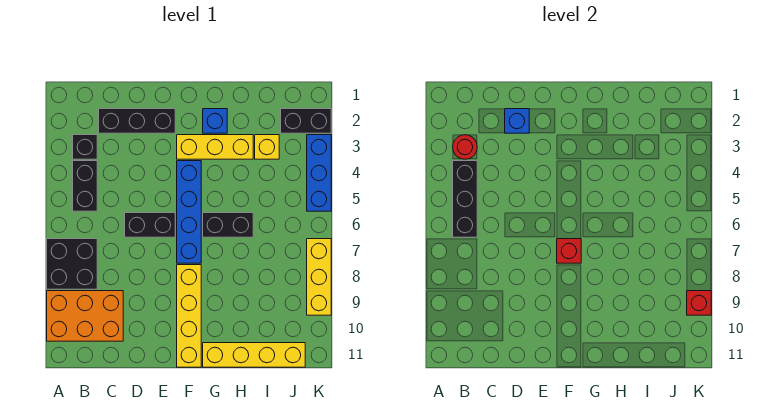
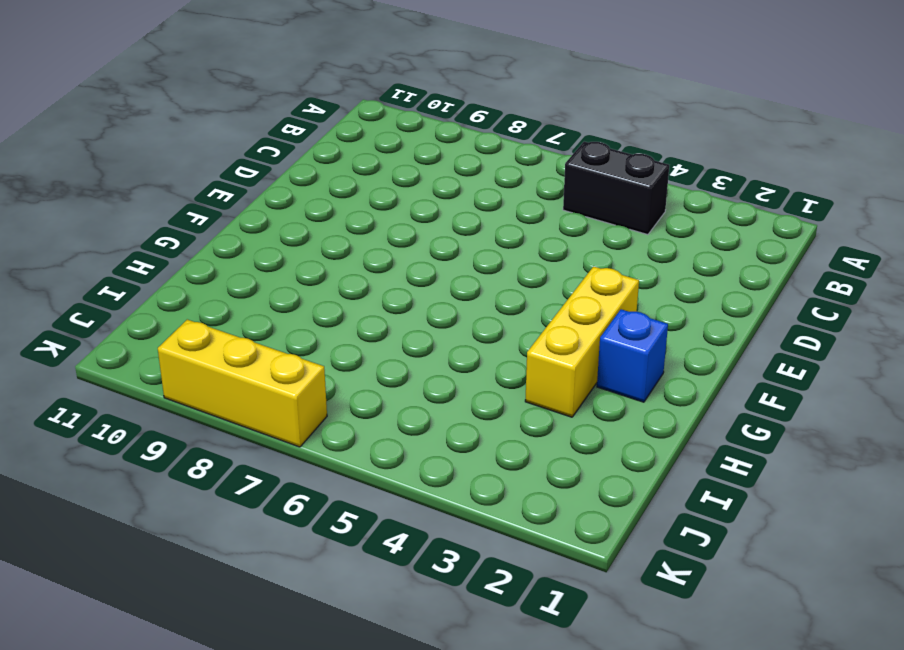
none -> black brick A7:B8 level 1
none -> orange brick A9:C10 level 1
none -> black brick B3 level 1

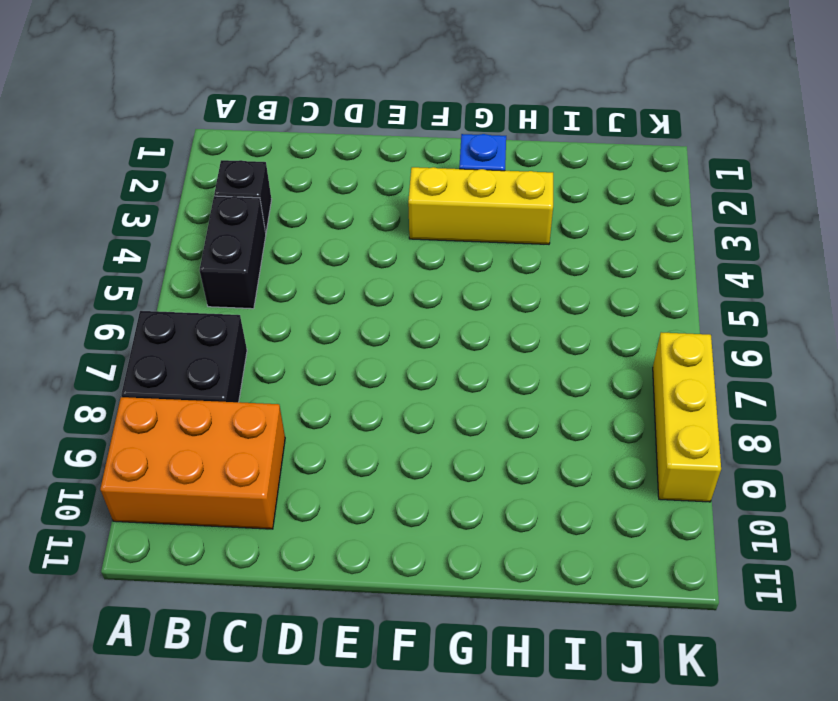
none -> black brick C2:E2 level 1
none -> black brick D6:E6 level 1
none -> blue brick F4:F7 level 1

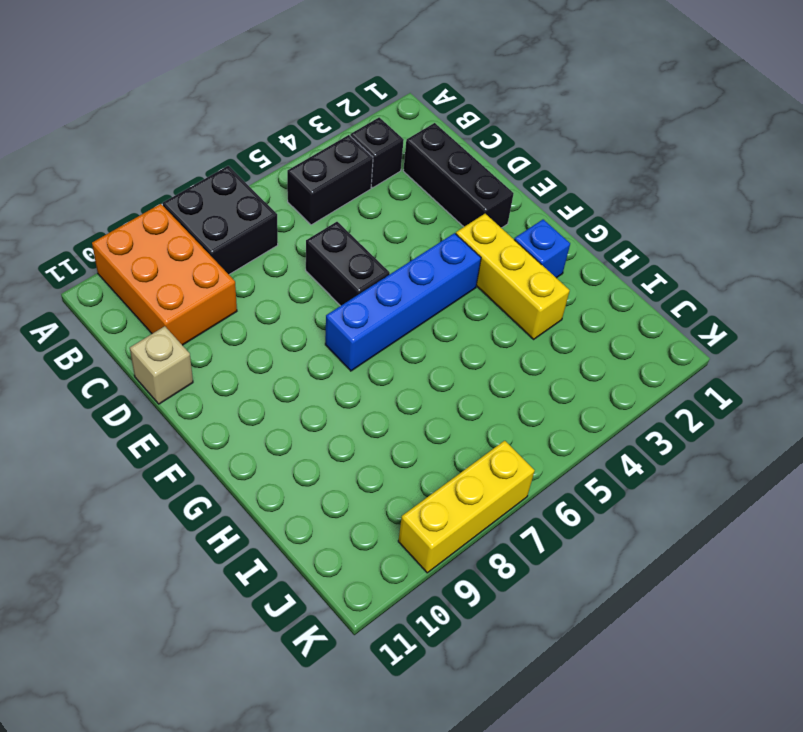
tan brick D11 level 1 -> none
none -> yellow brick F8:F11 level 1
none -> black brick G6:H6 level 1
none -> yellow brick G11:J11 level 1

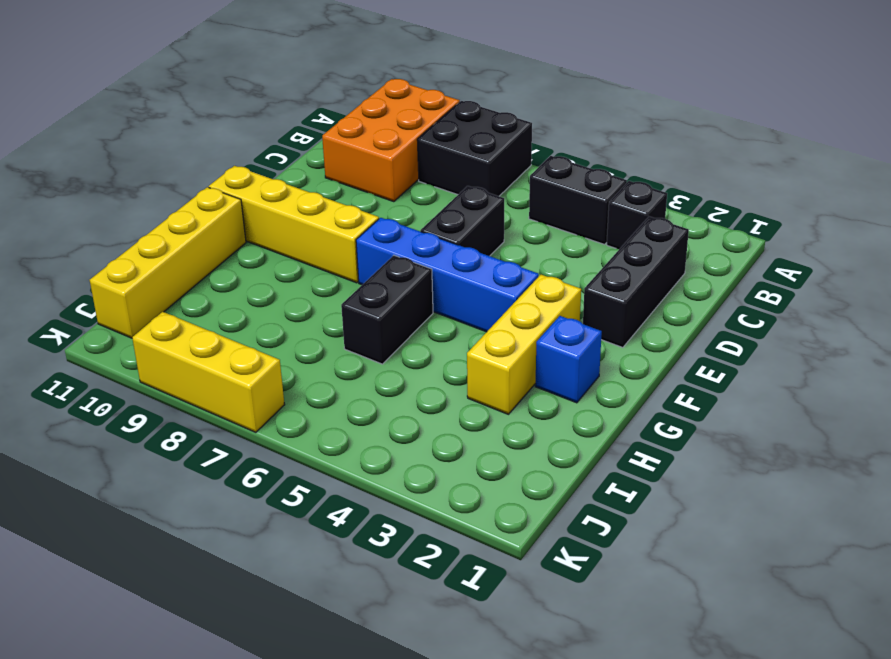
none -> yellow brick I3 level 1
none -> black brick J2:K2 level 1
none -> blue brick K3:K5 level 1

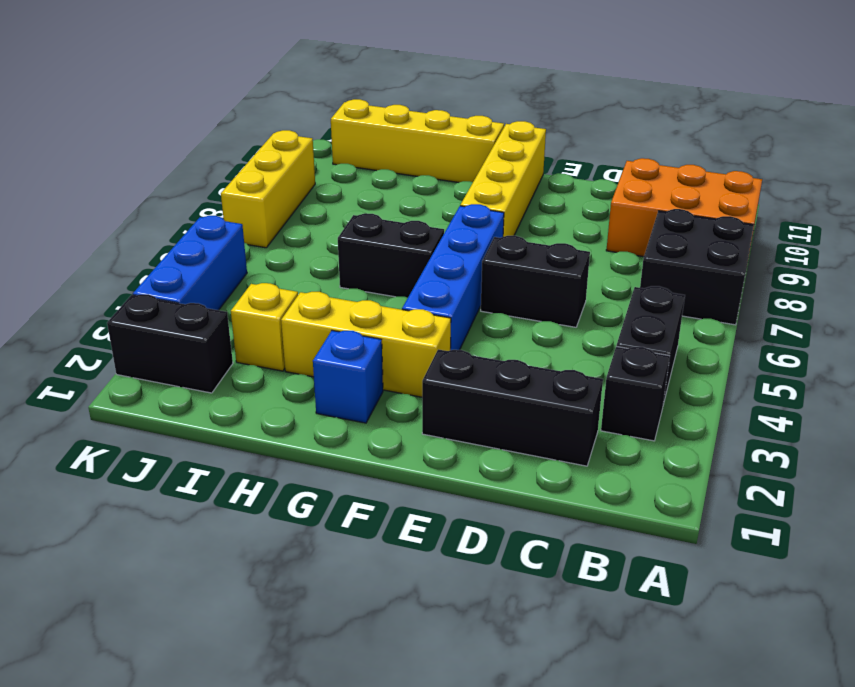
none -> red round brick B3 level 2
none -> black brick B4:B6 level 2
none -> blue brick D2 level 2

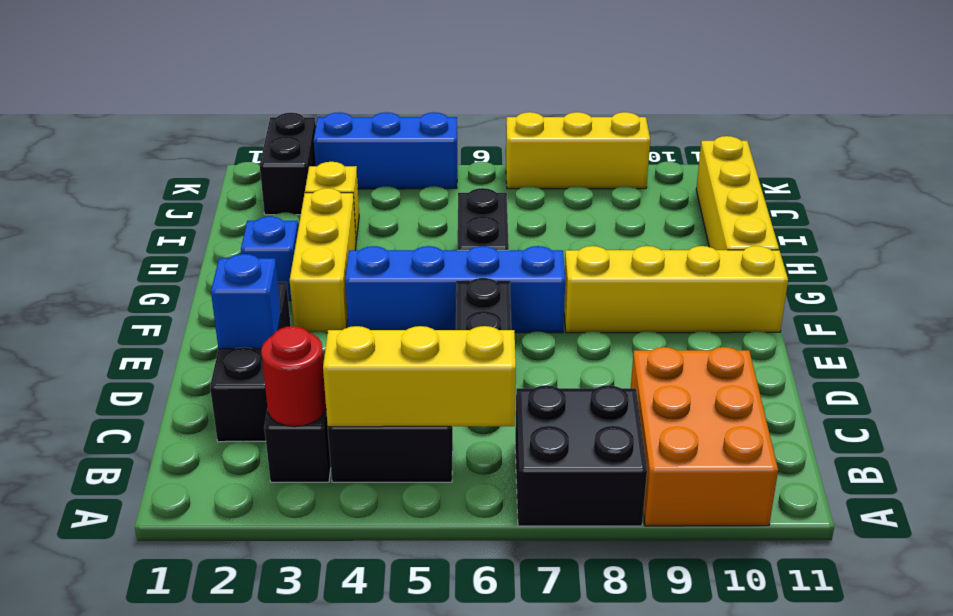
yellow brick B4:B6 level 2 -> black brick B4:B6 level 2
none -> red brick F7 level 2
none -> red brick K9 level 2

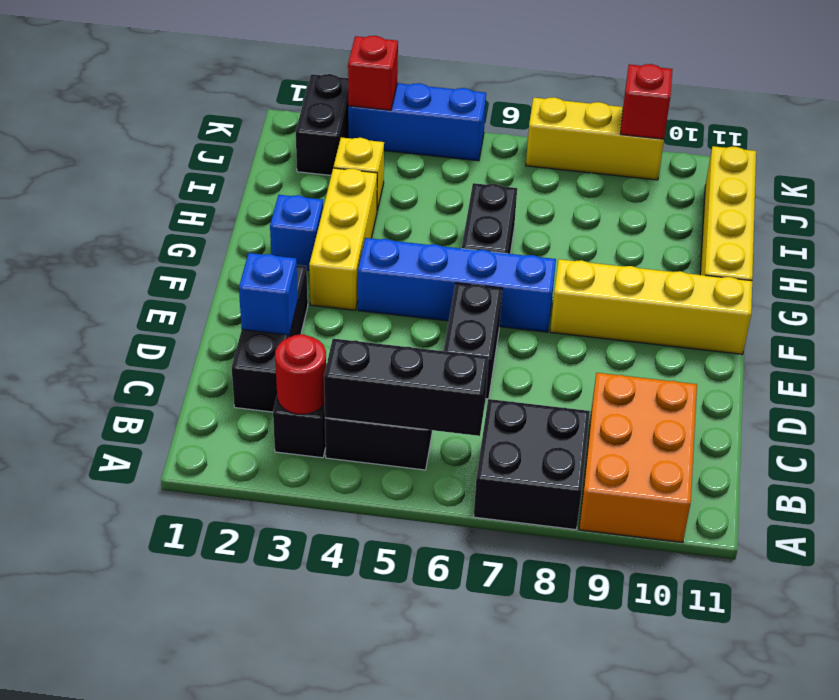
red brick K3 level 2 -> red brick F7 level 2

